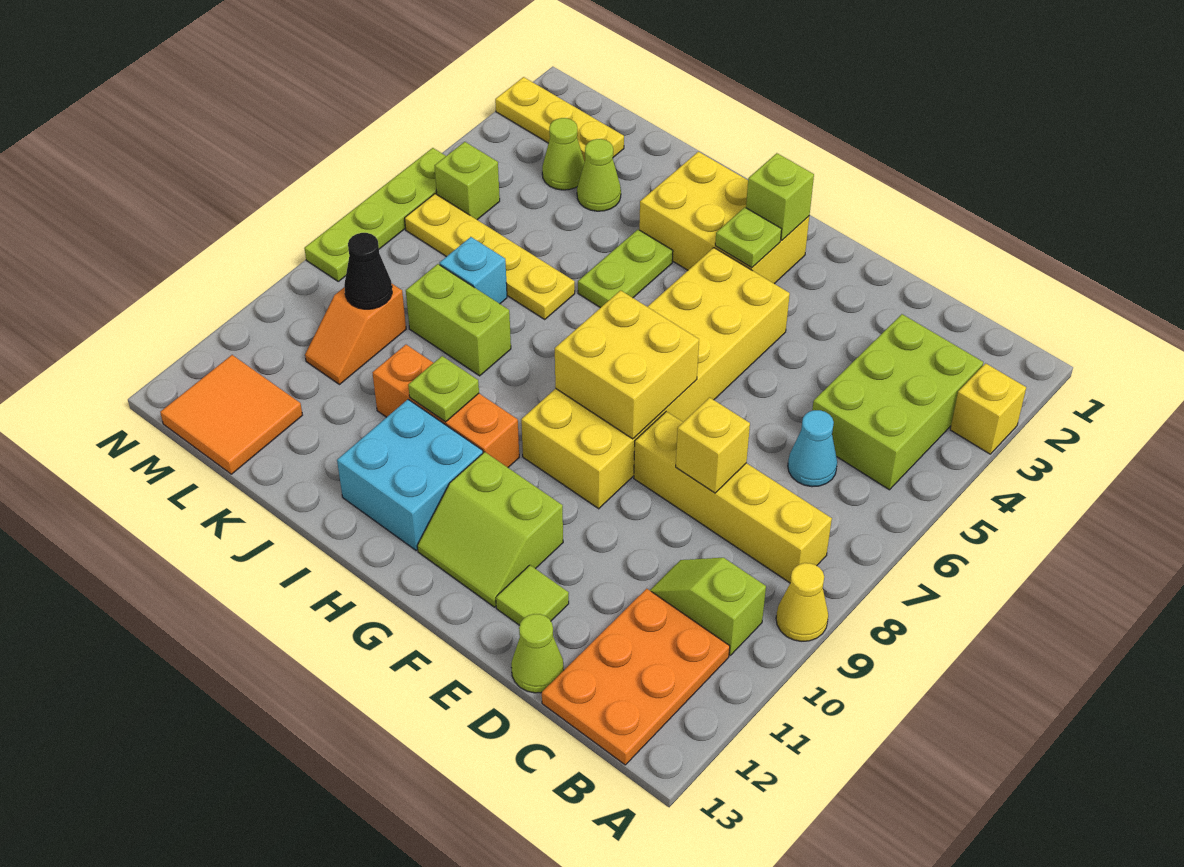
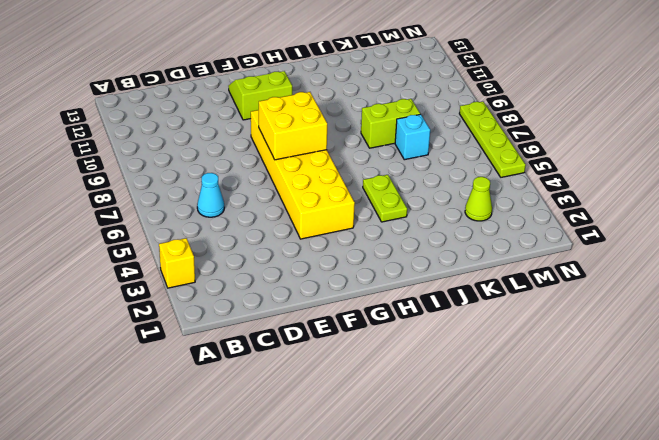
none -> yellow cone A9 level 1
none -> lime brick B3:C5 level 1
none -> yellow brick B8:E8 level 1
none -> lime slope B10:C10 level 1 top B

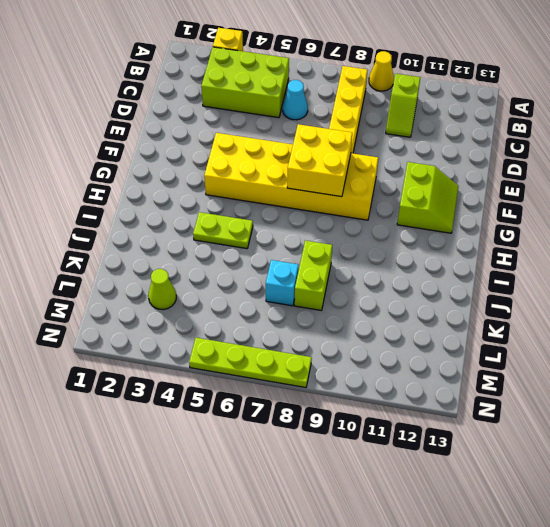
none -> orange plate B11:C13 level 1
none -> lime cone D13 level 1
none -> lime tile E12 level 1
none -> yellow brick G2:I3 level 1

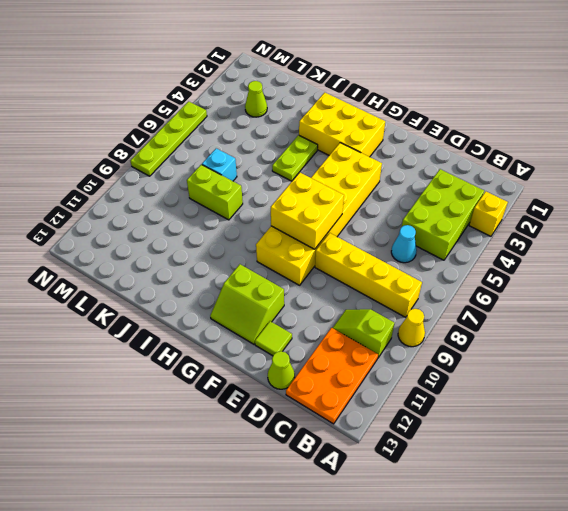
none -> orange brick H10:J10 level 1
none -> cyan brick H11:I12 level 1
none -> yellow plate J6:M6 level 1
none -> lime cone K3 level 1

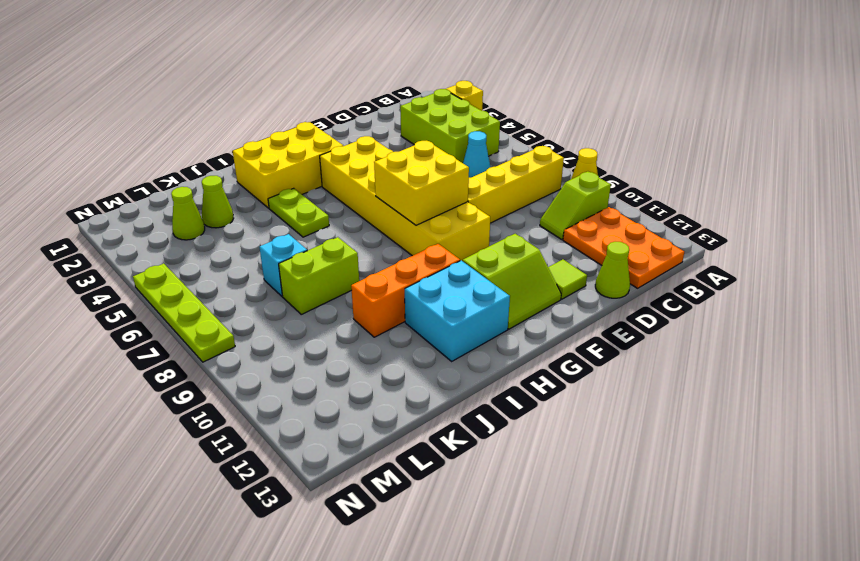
none -> yellow plate J6:M6 level 1
none -> yellow plate L2:N2 level 1
none -> orange slope L9:L10 level 1 top 9
none -> orange tile L12:M13 level 1

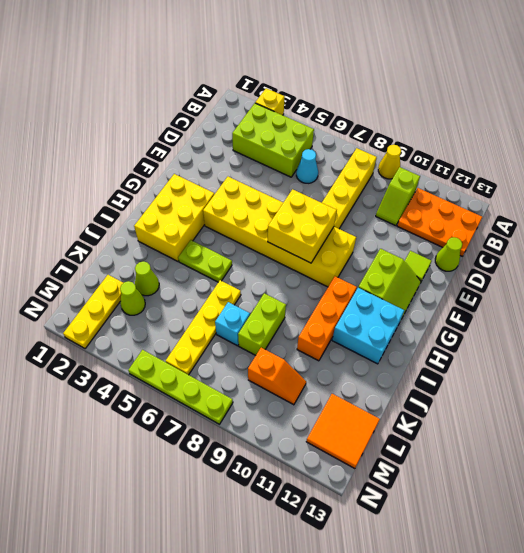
none -> lime brick M5 level 1
none -> yellow brick D8 level 2
none -> lime brick G2 level 2
none -> lime plate G3 level 2

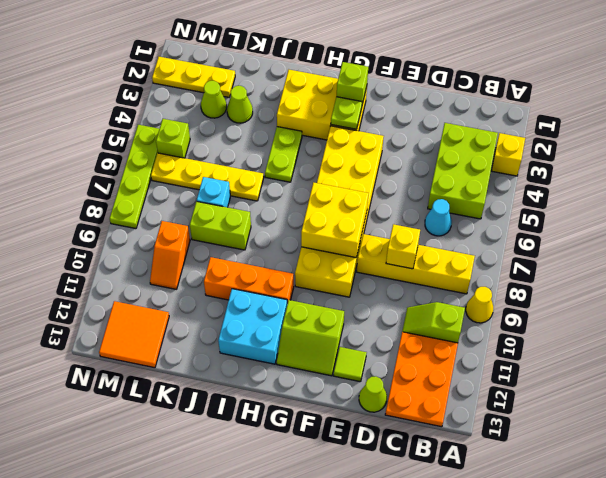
none -> lime plate I10 level 2
none -> black cone L9 level 2

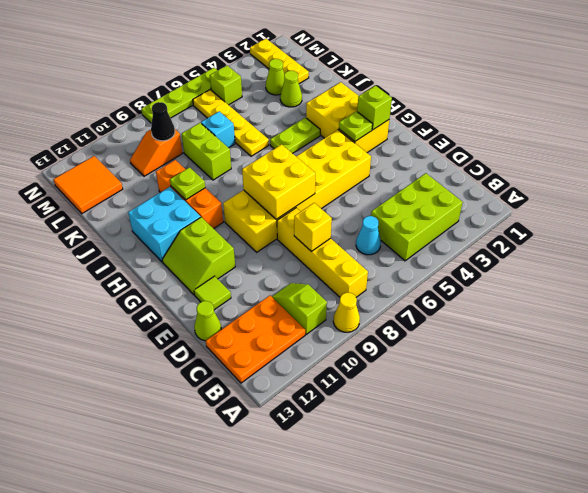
none -> yellow brick A3 level 1

